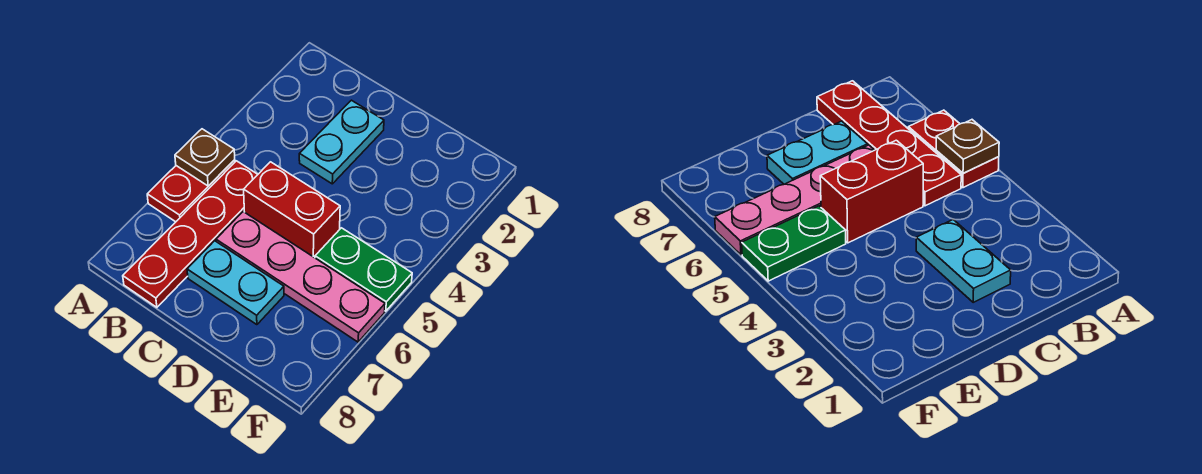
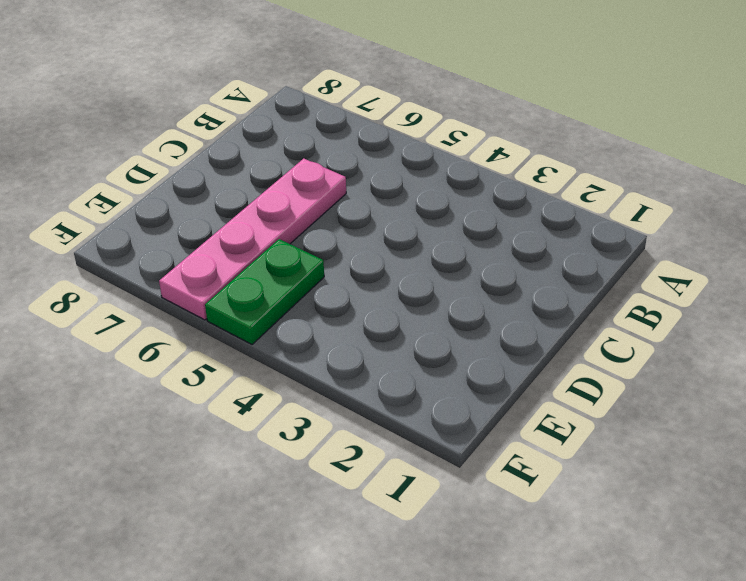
none -> red plate A5:A6 level 1
none -> red plate B5:B8 level 1

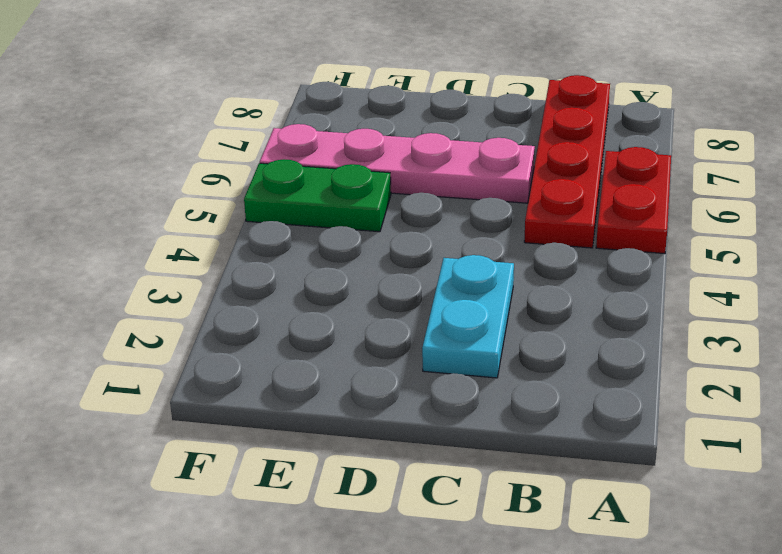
none -> red brick C5:D5 level 1
none -> cyan plate C7:D7 level 1

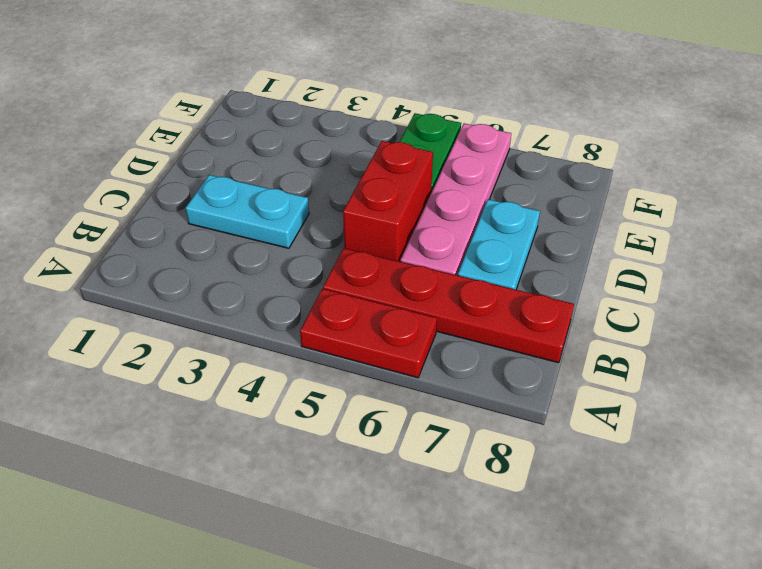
none -> brown plate A5 level 2

